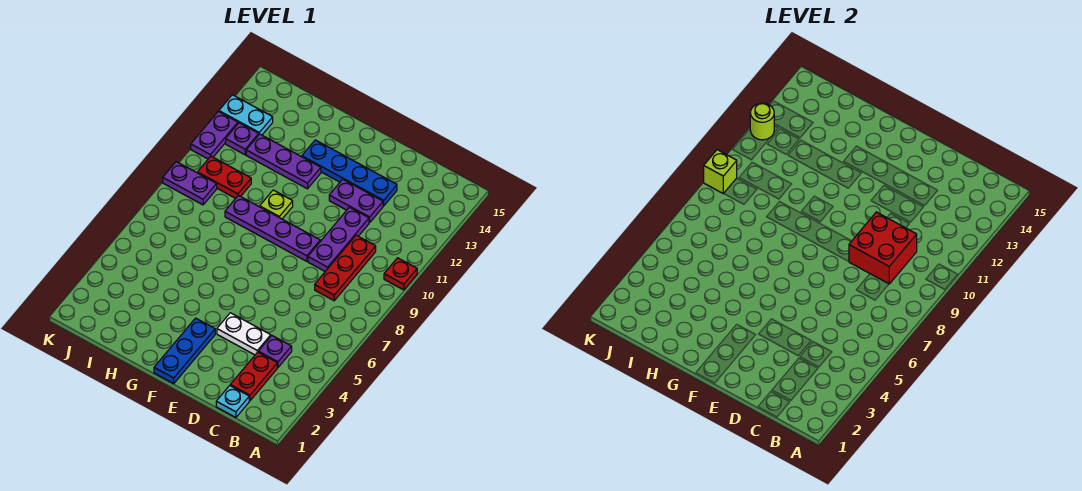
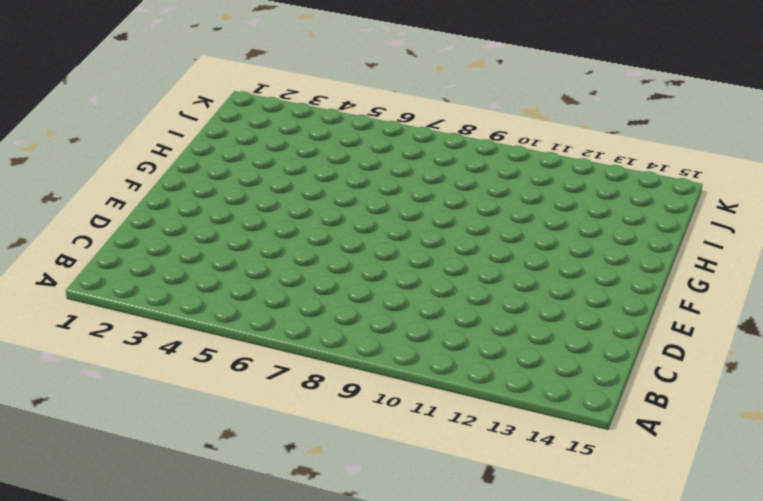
none -> red plate A10 level 1
none -> cyan plate C1 level 1
none -> red plate C2:C3 level 1

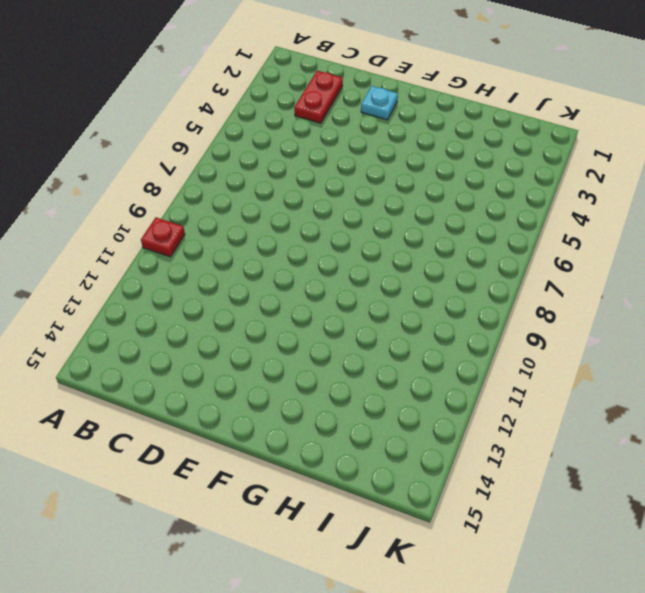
cyan plate E2 level 1 -> cyan plate C1 level 1
none -> purple plate C4 level 1
none -> red plate C8:C10 level 1
none -> white plate D4:E4 level 1

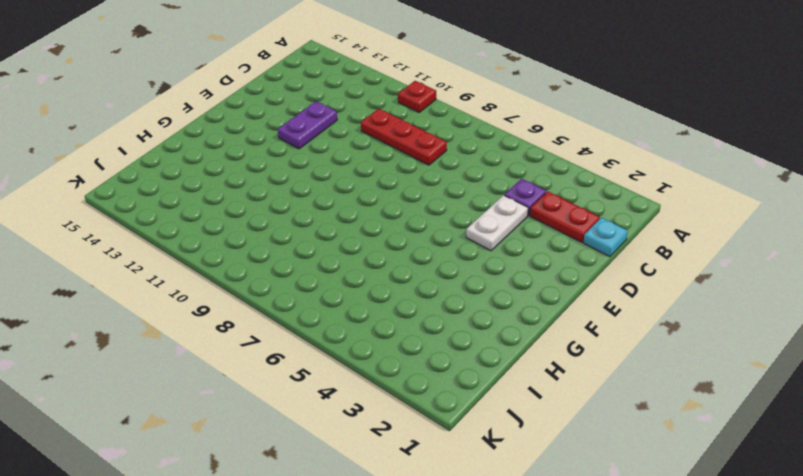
none -> purple plate D9:D11 level 1
none -> blue plate D13:G13 level 1
none -> purple plate E9:H9 level 1

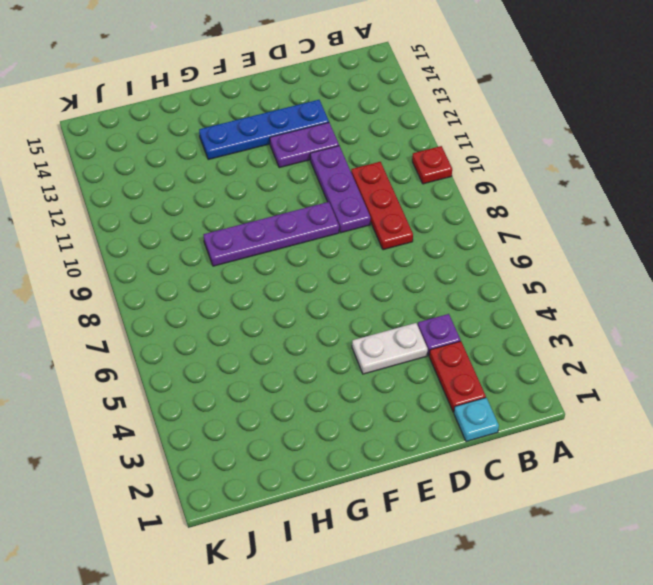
none -> blue plate F1:F3 level 1
none -> lime plate G10 level 1
none -> purple plate G12:I12 level 1

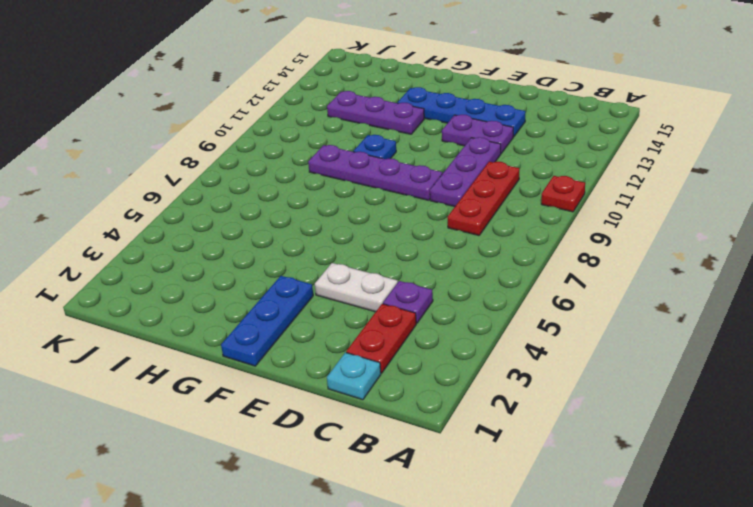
blue plate G10 level 1 -> lime plate G10 level 1
none -> red plate I10:J10 level 1
none -> purple plate J9:K9 level 1
none -> purple plate J12 level 1

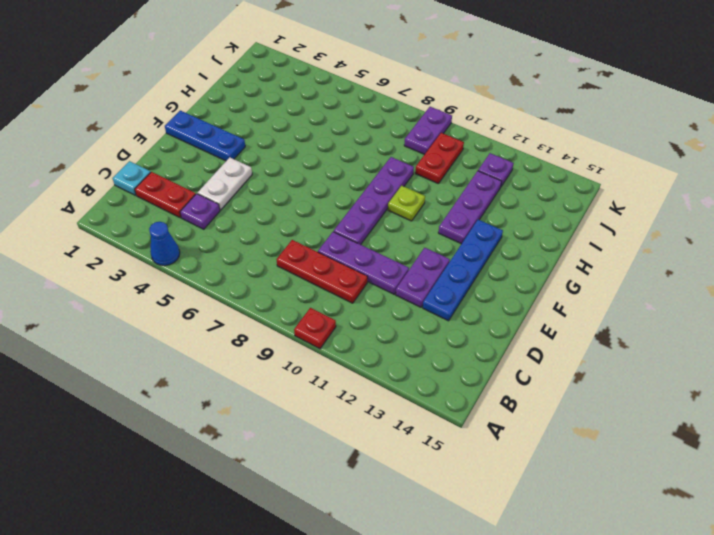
blue cone A4 level 1 -> none
none -> cyan plate J13:K13 level 1
none -> purple plate K11:K12 level 1
none -> red brick C9:D10 level 2

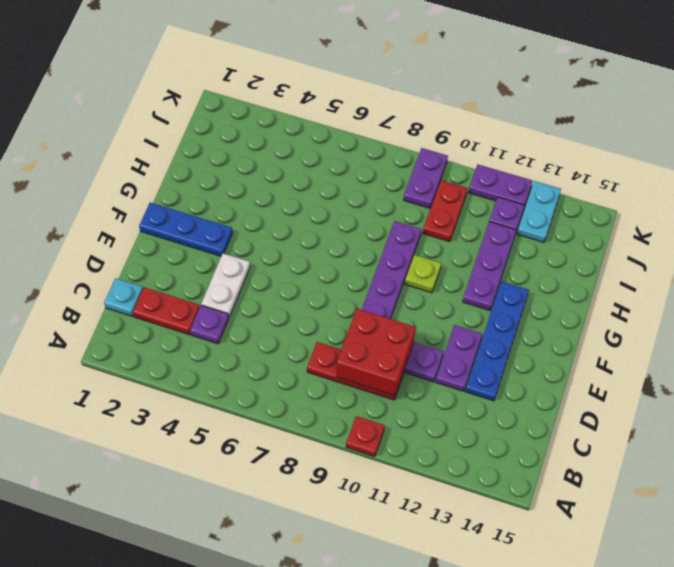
none -> lime brick K9 level 2
none -> lime round brick K12 level 2

